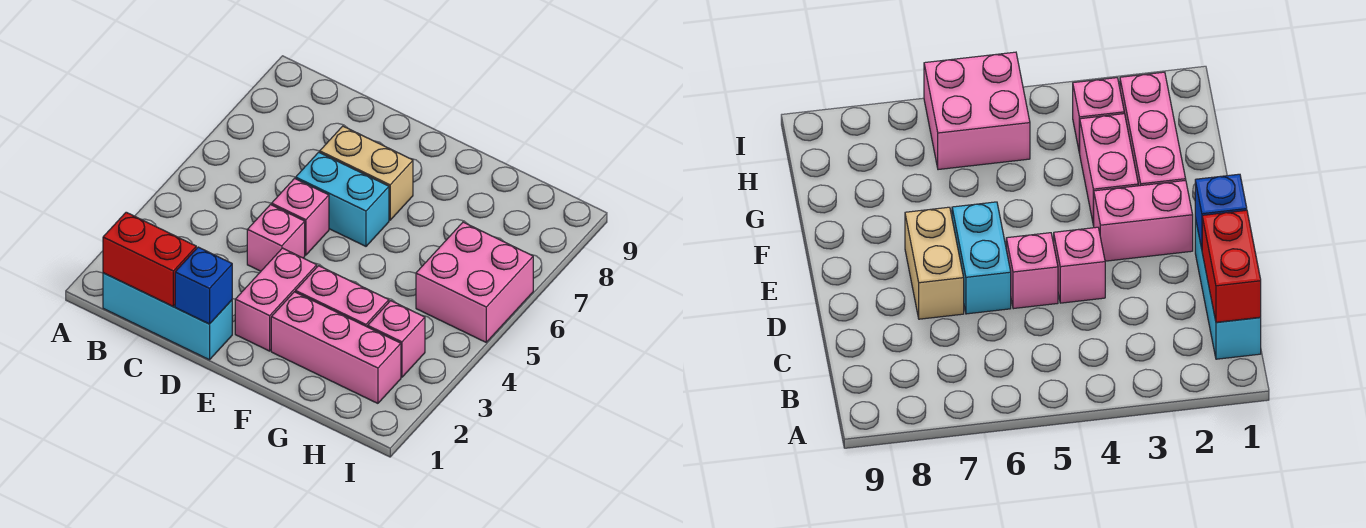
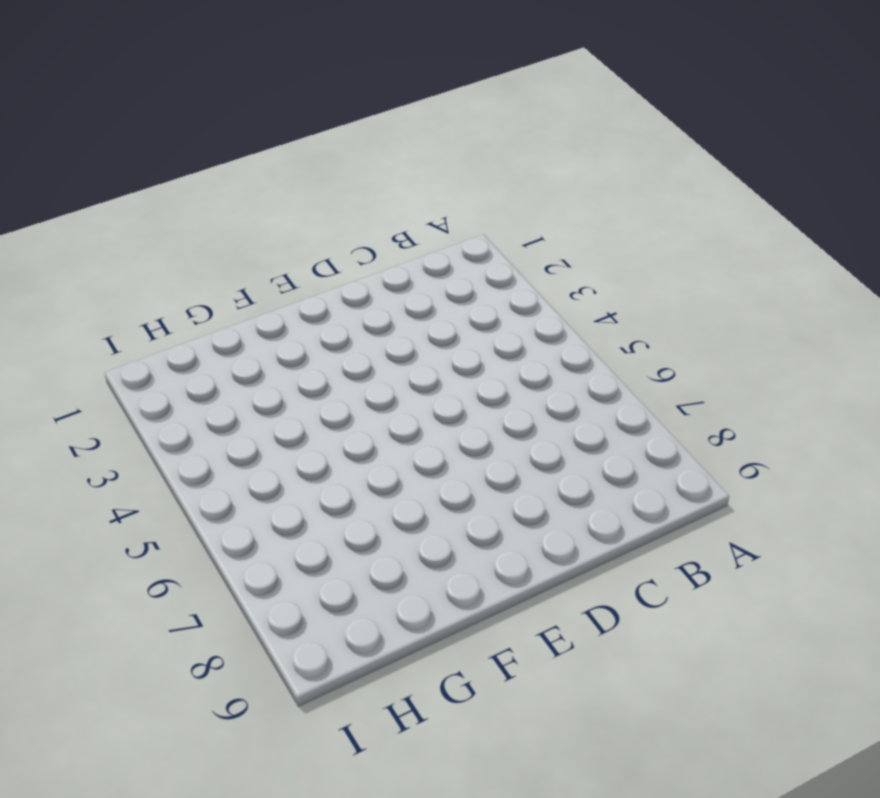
none -> cyan brick B1:D1 level 1
none -> pink brick D4 level 1
none -> pink brick D5 level 1

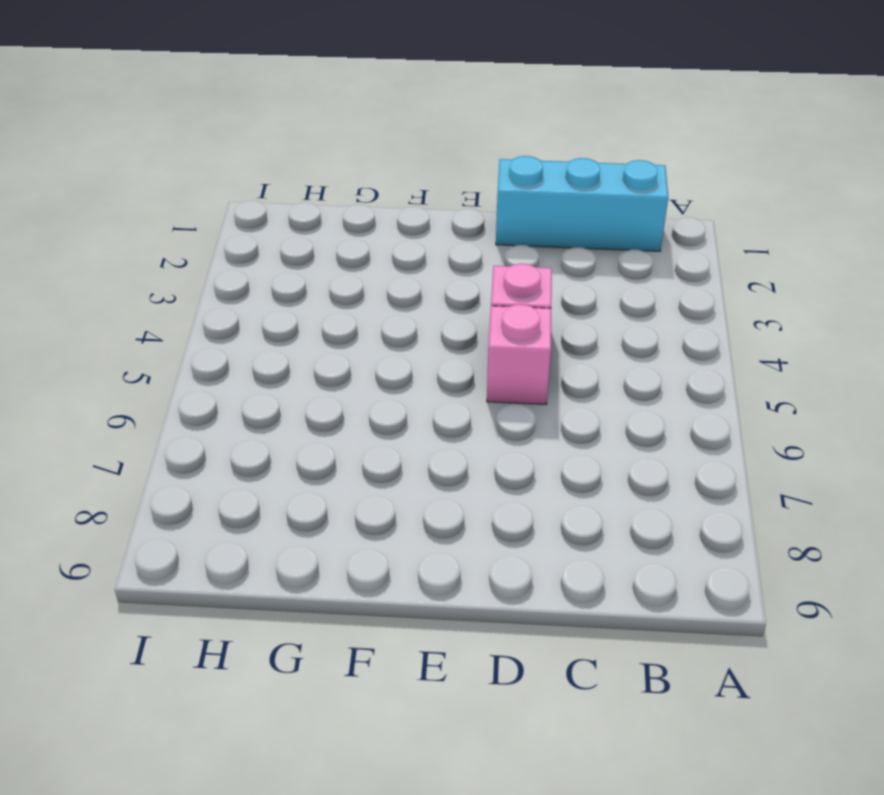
none -> cyan brick D6:E6 level 1
none -> tan brick D7:E7 level 1
none -> pink brick E2:E3 level 1

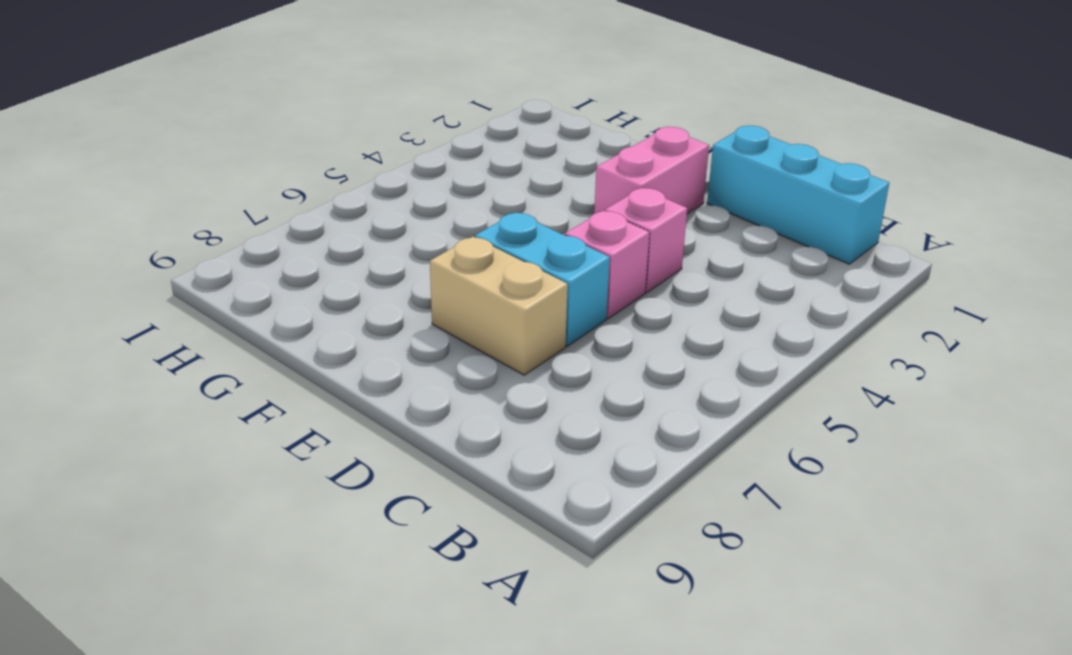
none -> pink brick F2:H2 level 1
none -> pink brick F3:G3 level 1
none -> pink brick H3 level 1

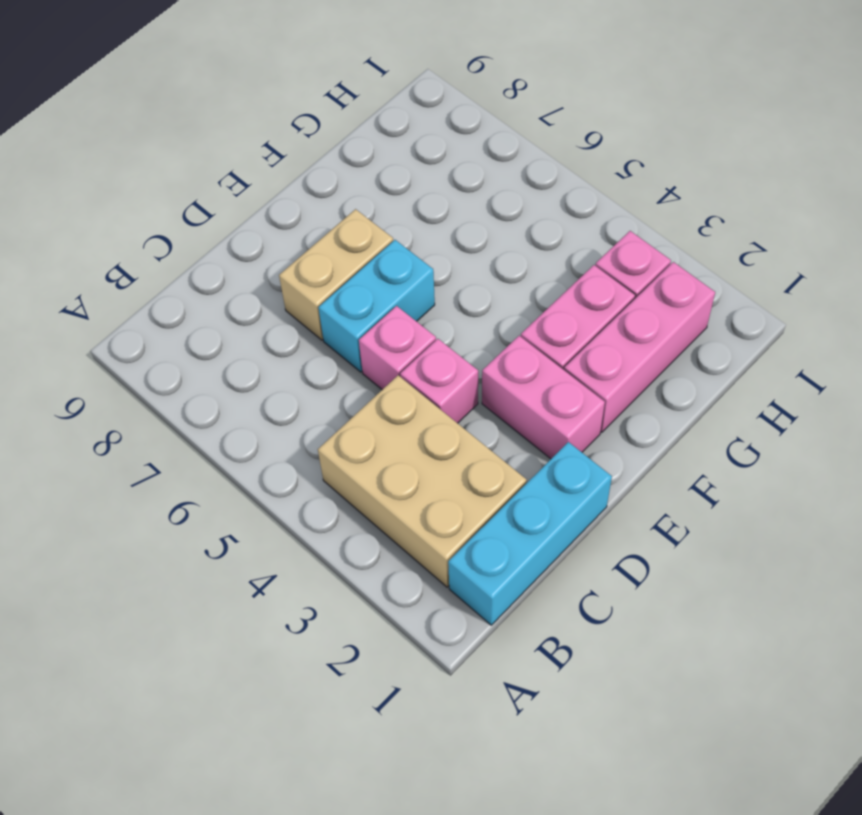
tan brick B2:C4 level 1 -> none
none -> pink brick H5:I6 level 1
none -> red brick B1:C1 level 2
none -> blue brick D1 level 2

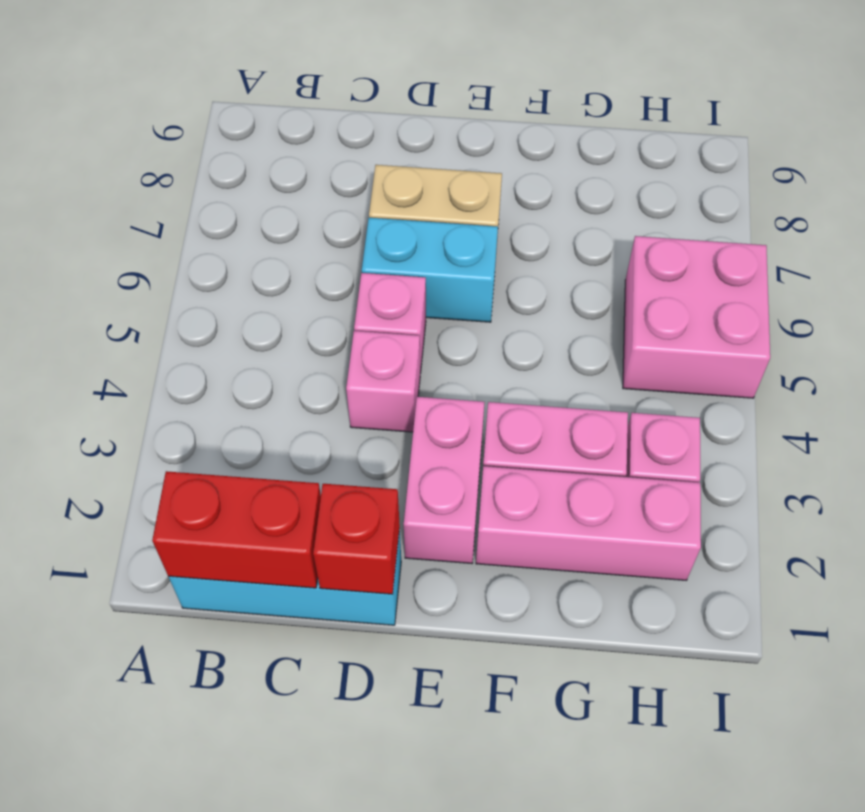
red brick D1 level 2 -> blue brick D1 level 2

